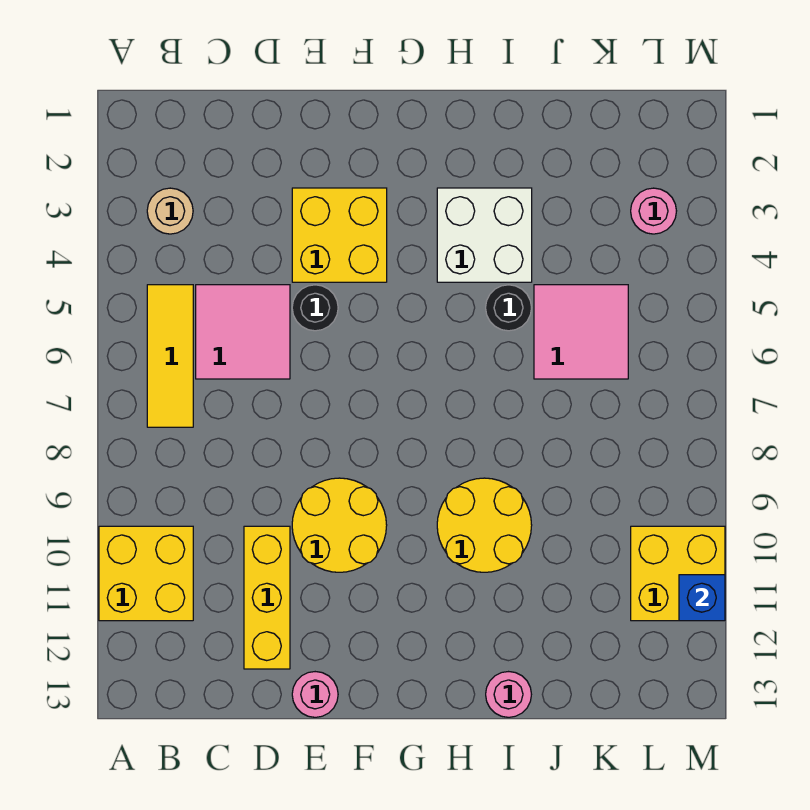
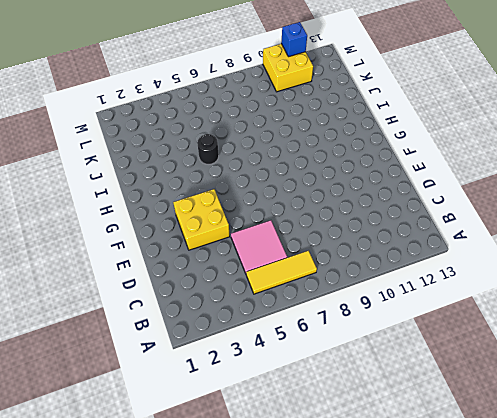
none -> yellow brick A10:B11 level 1
none -> tan round brick B3 level 1
none -> yellow brick D10:D12 level 1

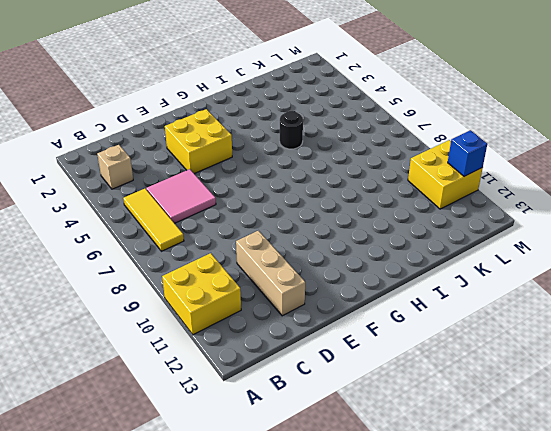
tan brick B3 level 1 -> tan round brick B3 level 1
tan brick D10:D12 level 1 -> yellow brick D10:D12 level 1
none -> black round brick E5 level 1
none -> yellow round brick E9:F10 level 1
none -> pink round brick E13 level 1

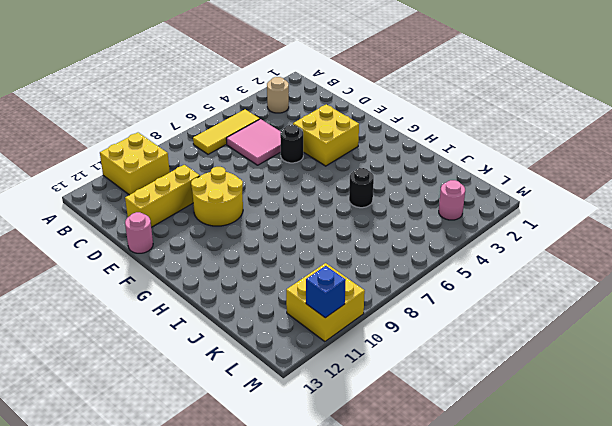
none -> white brick H3:I4 level 1
none -> yellow round brick H9:I10 level 1
none -> pink round brick I13 level 1

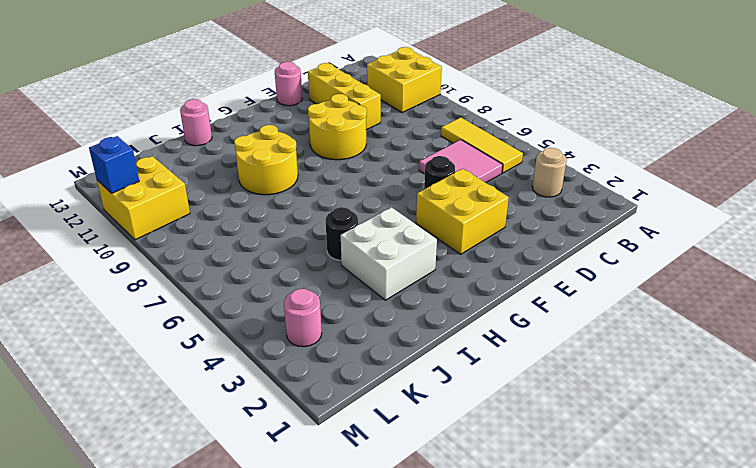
none -> pink tile J5:K6 level 1

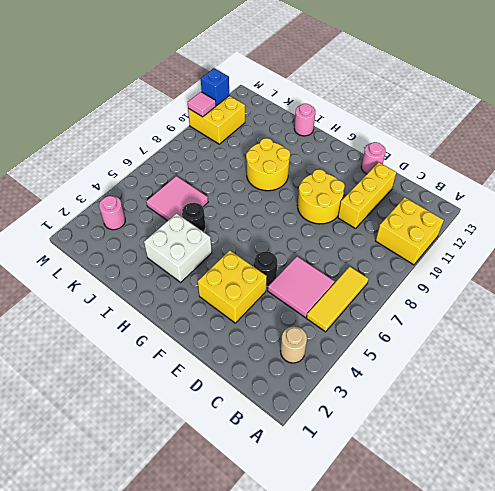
pink tile M10 level 2 -> none

